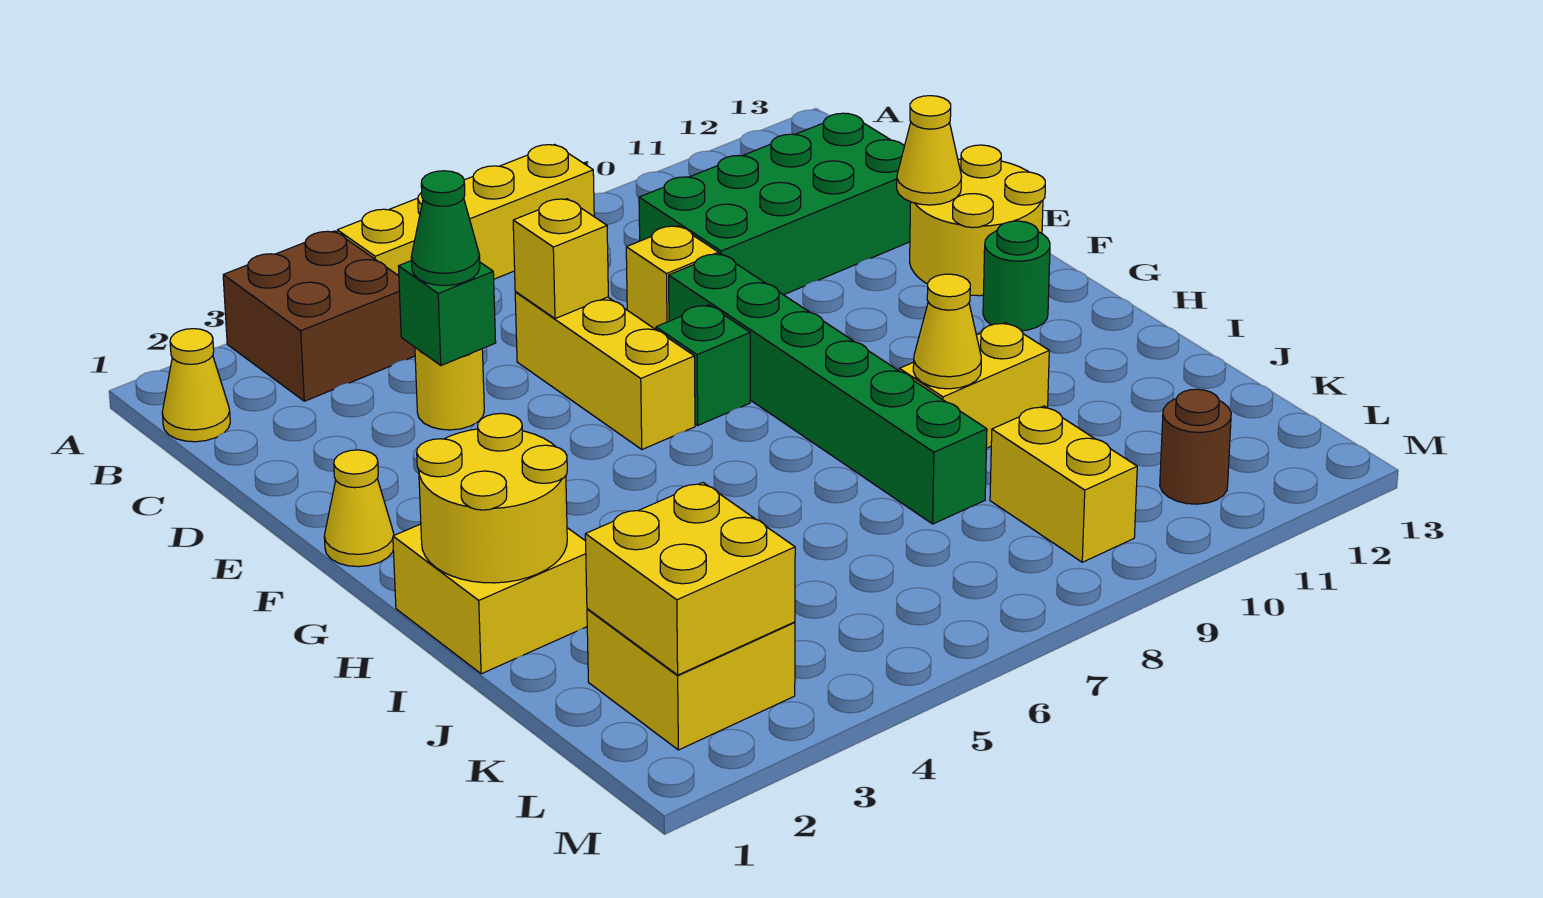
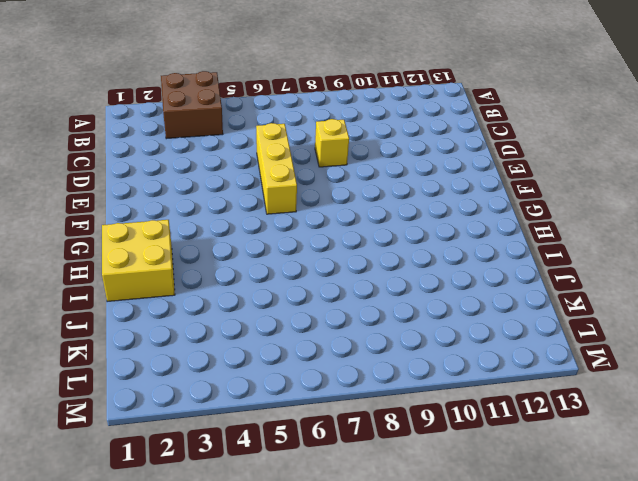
none -> yellow brick A5:A8 level 1
none -> yellow cone B1 level 1
none -> green brick C9:D12 level 1

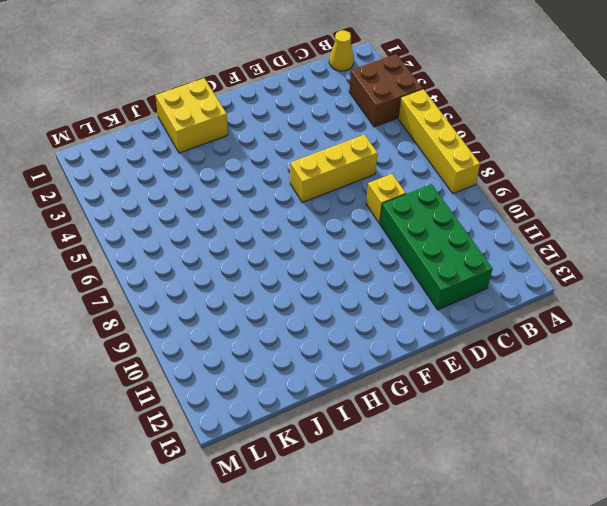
none -> yellow round brick D4 level 1
none -> green brick E8:J8 level 1
none -> yellow round brick E12:F13 level 1

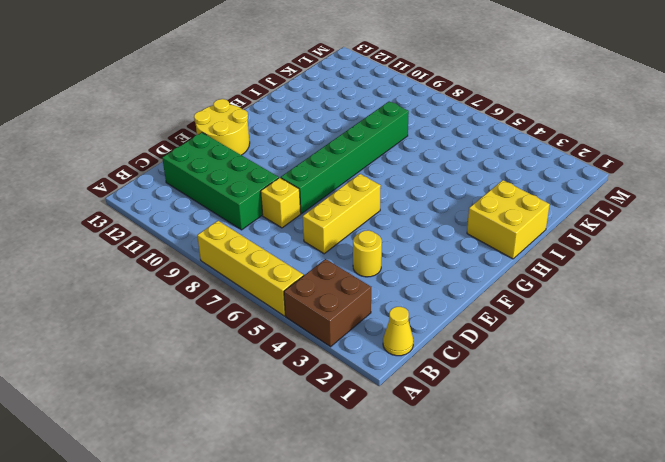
none -> yellow cone F1 level 1
none -> green brick F7 level 1
none -> green round brick G12 level 1

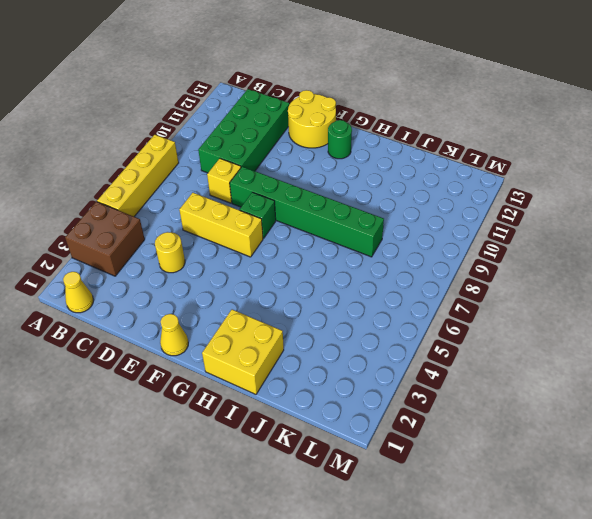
none -> yellow brick I9:I10 level 1
none -> yellow brick K2:L3 level 1
none -> yellow brick K9:L9 level 1

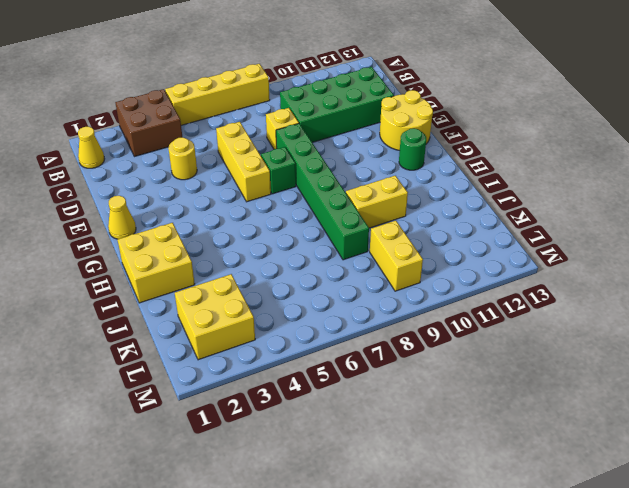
none -> brown round brick L11 level 1
none -> green brick D4 level 2
none -> yellow brick D6 level 2

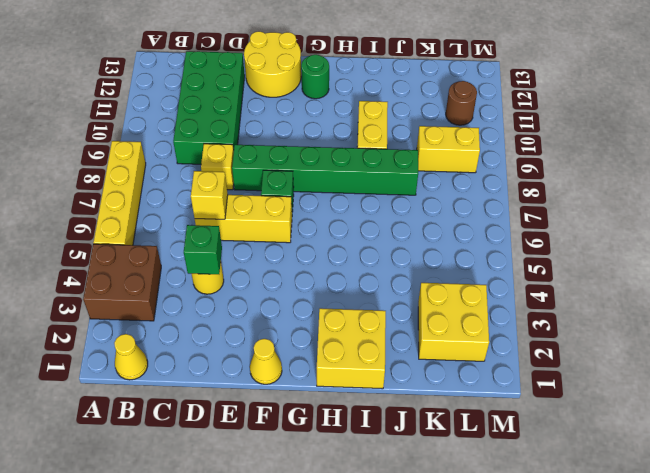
none -> yellow cone E12 level 2
none -> yellow round brick H1:I2 level 2
none -> yellow cone I9 level 2

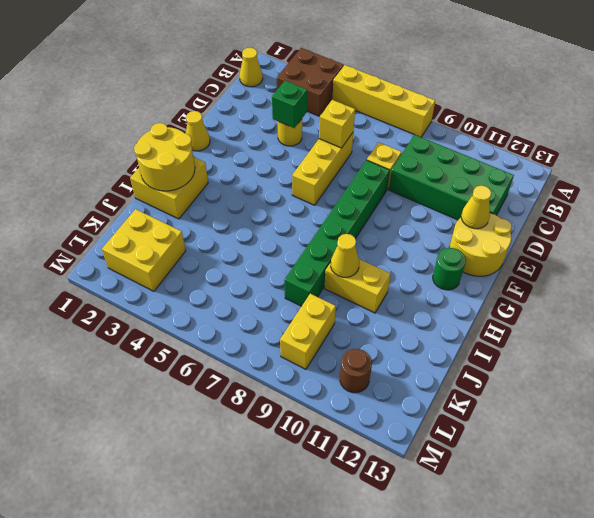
none -> green brick F7 level 1
none -> yellow brick K2:L3 level 2
none -> green cone D4 level 3

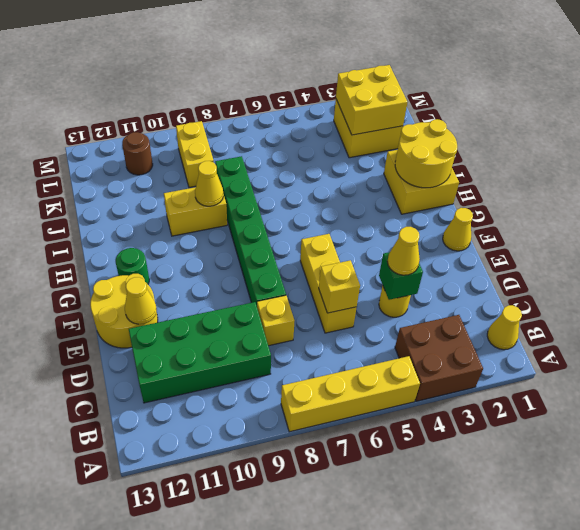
yellow cone D4 level 3 -> green cone D4 level 3
none -> green brick F7 level 1

